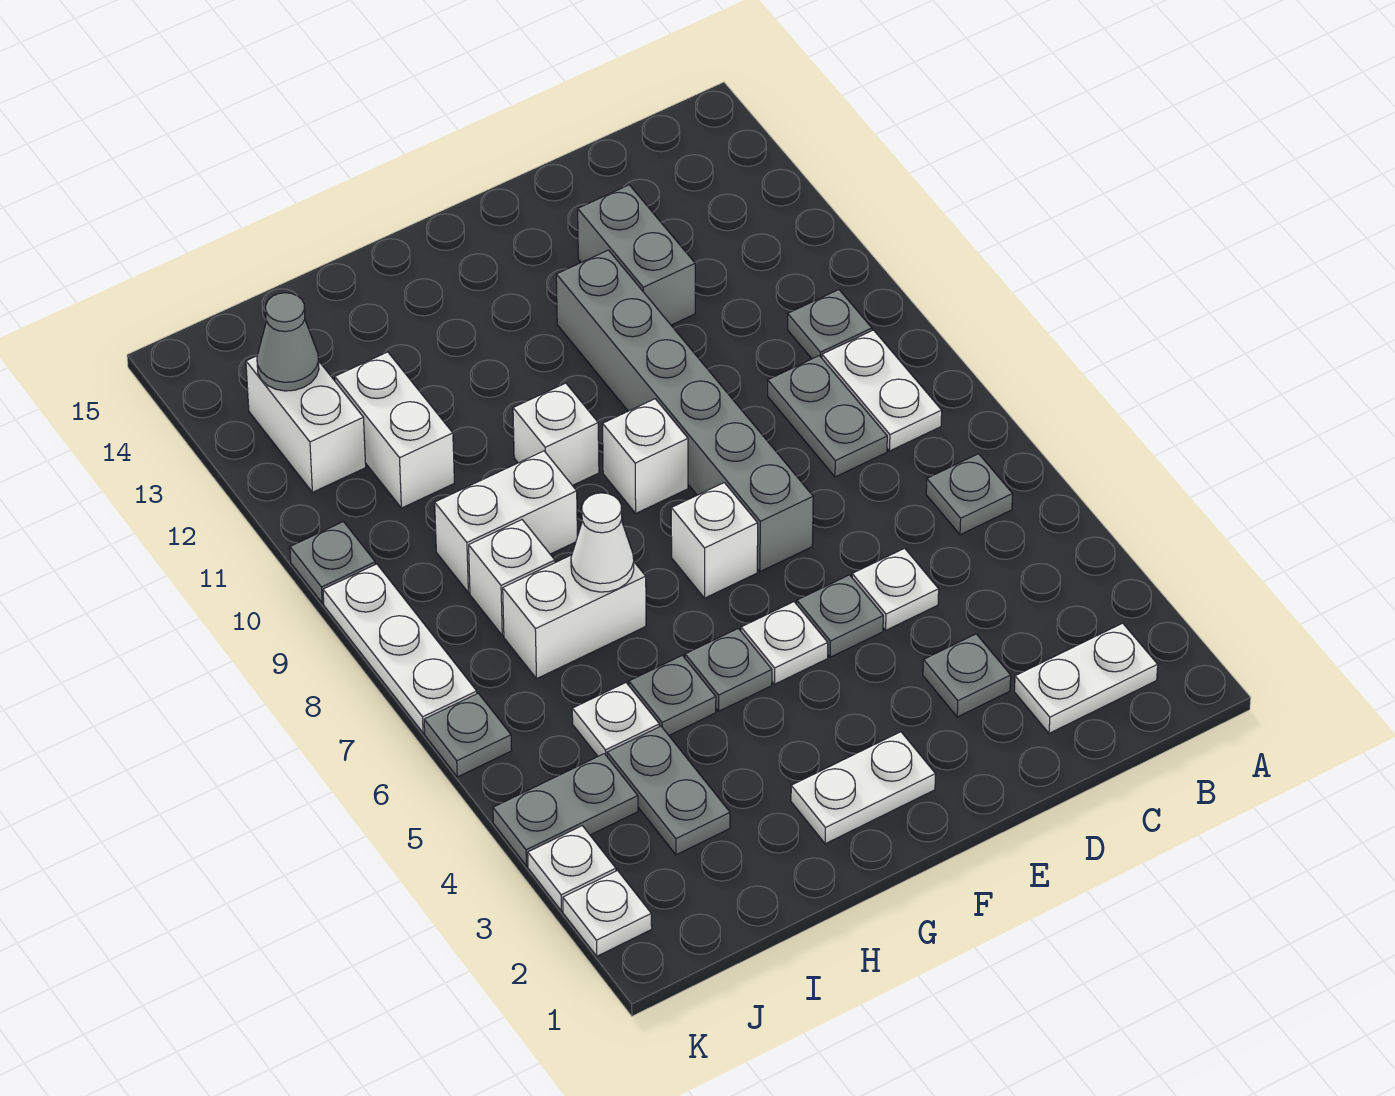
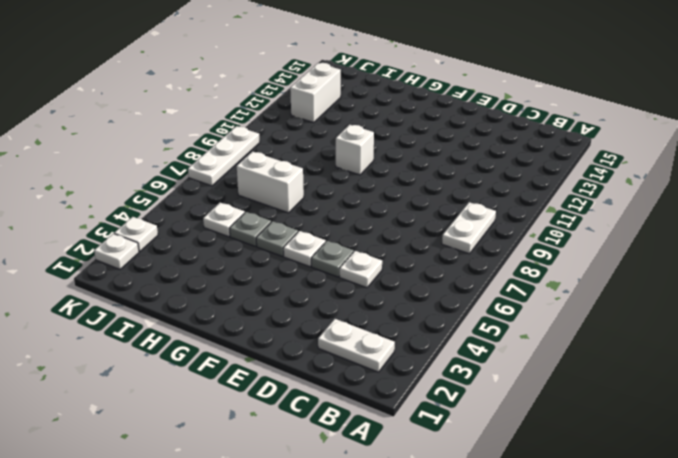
none -> grey plate B6 level 1
none -> grey plate B10 level 1
none -> grey plate C8:C9 level 1
none -> grey plate D3 level 1

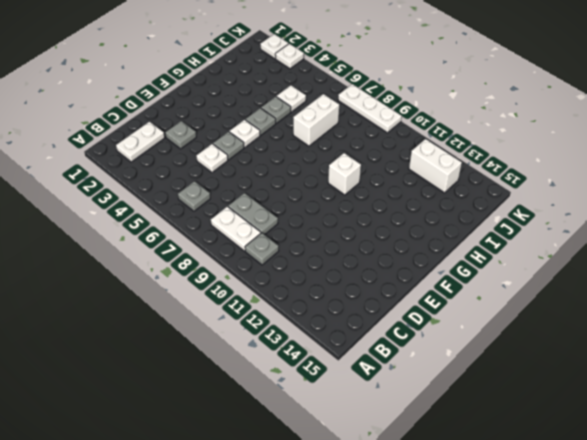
none -> grey brick D12:D13 level 1
none -> grey brick E7:E12 level 1
none -> white plate F2:G2 level 1
none -> white brick F7 level 1

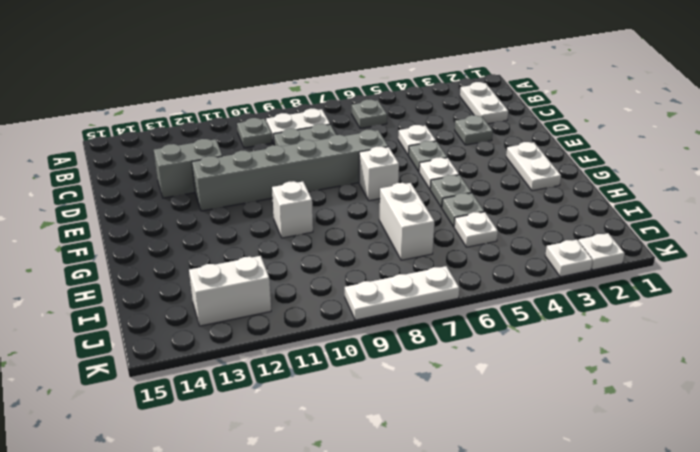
none -> white brick F9 level 1
none -> white brick H9:I9 level 1
none -> grey plate I3:I4 level 1
none -> white brick I8 level 1

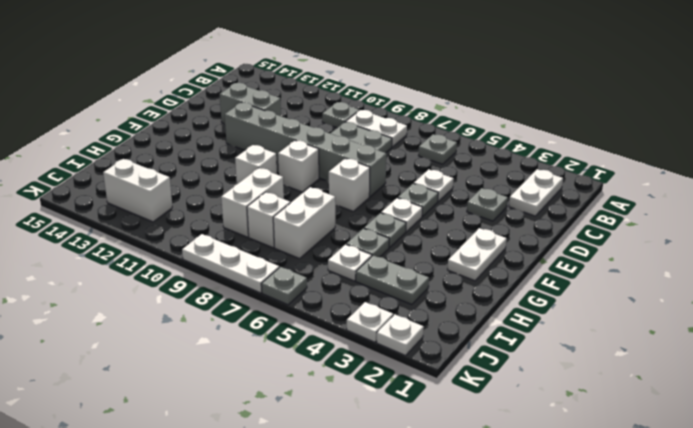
none -> white brick I11:I12 level 1
none -> grey plate J4:K4 level 1
none -> grey plate K10 level 1
none -> white cone H7 level 2

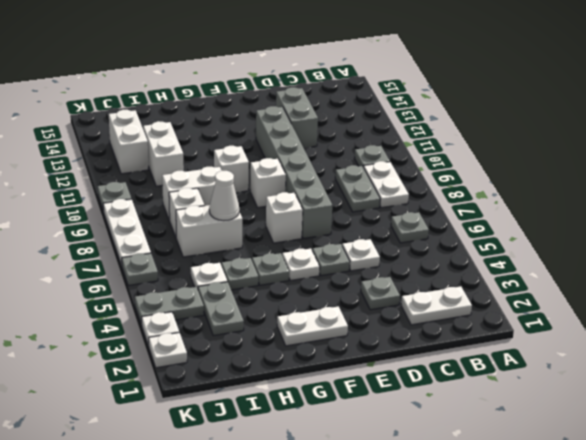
none -> grey cone J13 level 2

